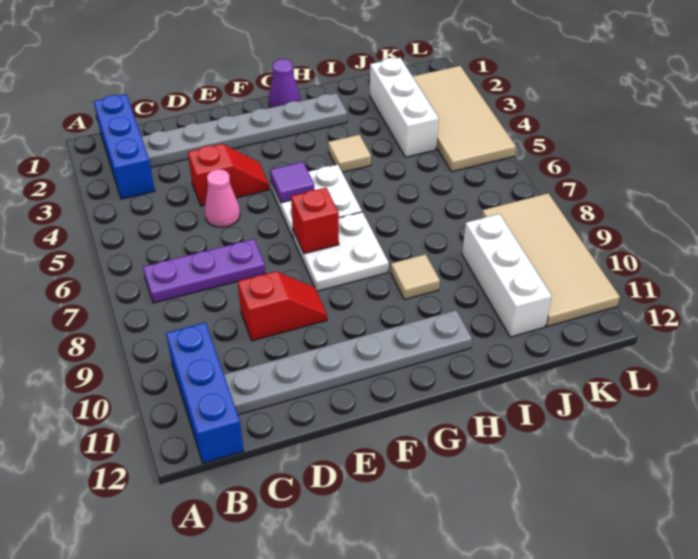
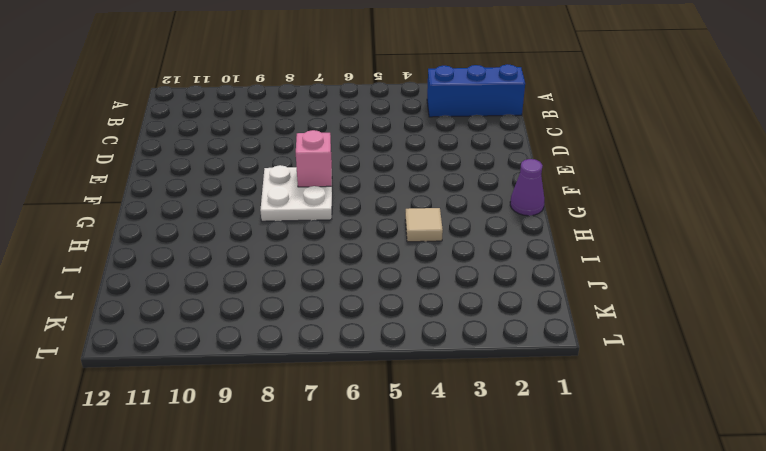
pink brick F7 level 2 -> red brick F7 level 2
none -> purple plate B7:D7 level 1
none -> blue brick B10:B12 level 1
none -> grey plate C2:H2 level 1

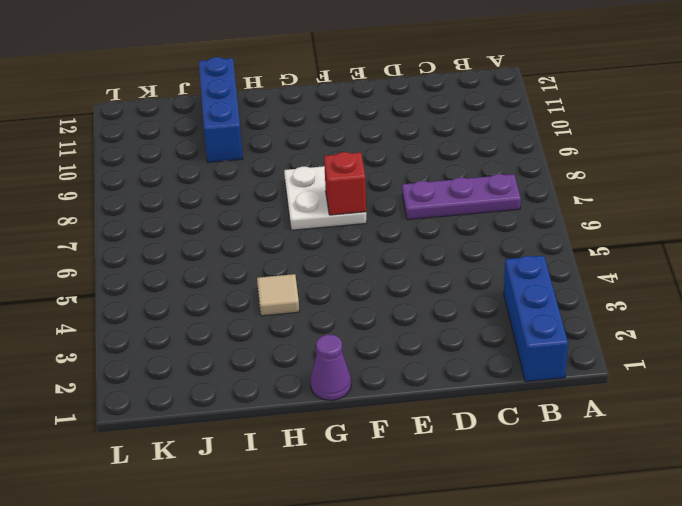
blue brick I10:I12 level 1 -> blue brick B10:B12 level 1
none -> grey plate C2:H2 level 1
none -> grey plate C11:H11 level 1
none -> red slope D4:E4 level 1 top D

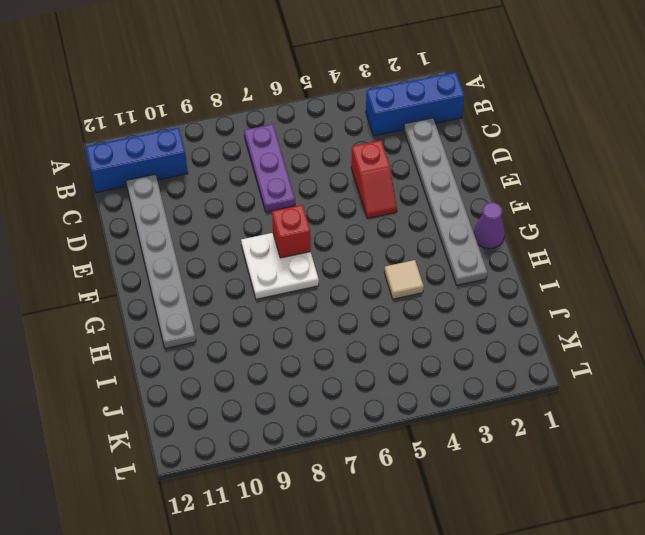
none -> pink cone D5 level 1
none -> red slope D9:E9 level 1 top D
none -> white plate F5:G6 level 1

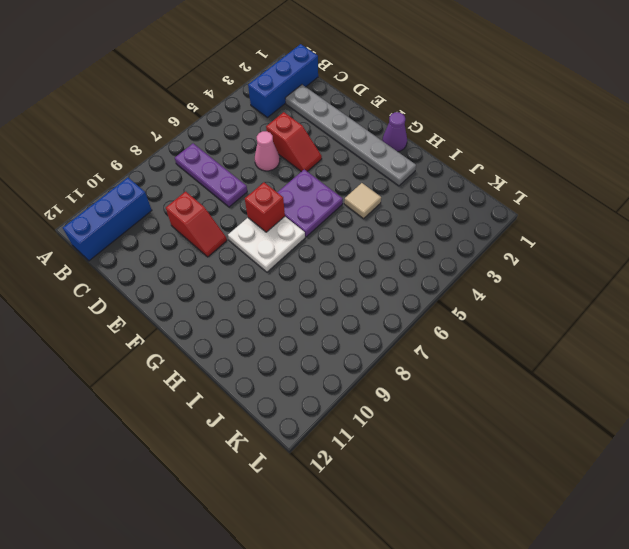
purple plate F5:G6 level 1 -> white plate F5:G6 level 1
none -> grey plate C11:H11 level 1
none -> tan tile H9 level 1
none -> white brick J2:J4 level 1

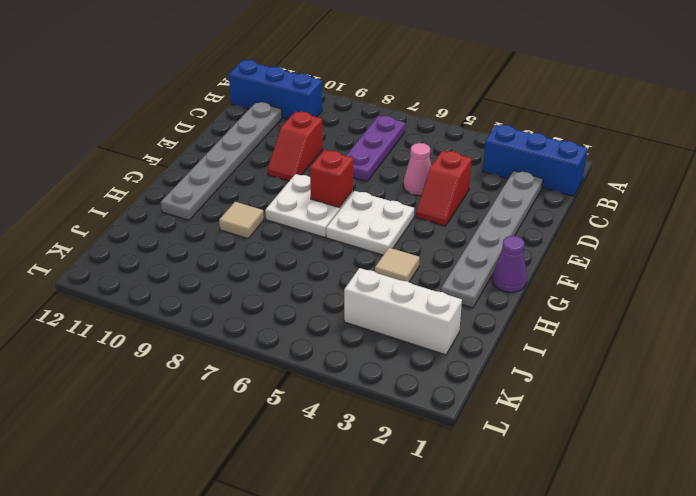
none -> white brick J9:J11 level 1
none -> tan tile K2:L5 level 1
none -> tan tile K8:L11 level 1

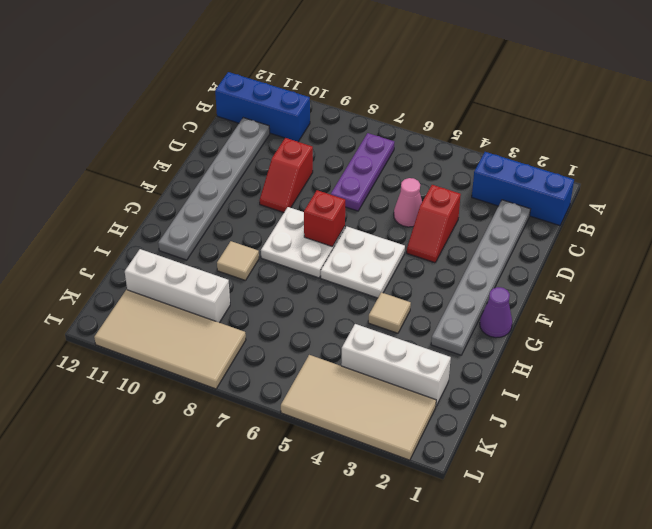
none -> purple tile F5 level 2

